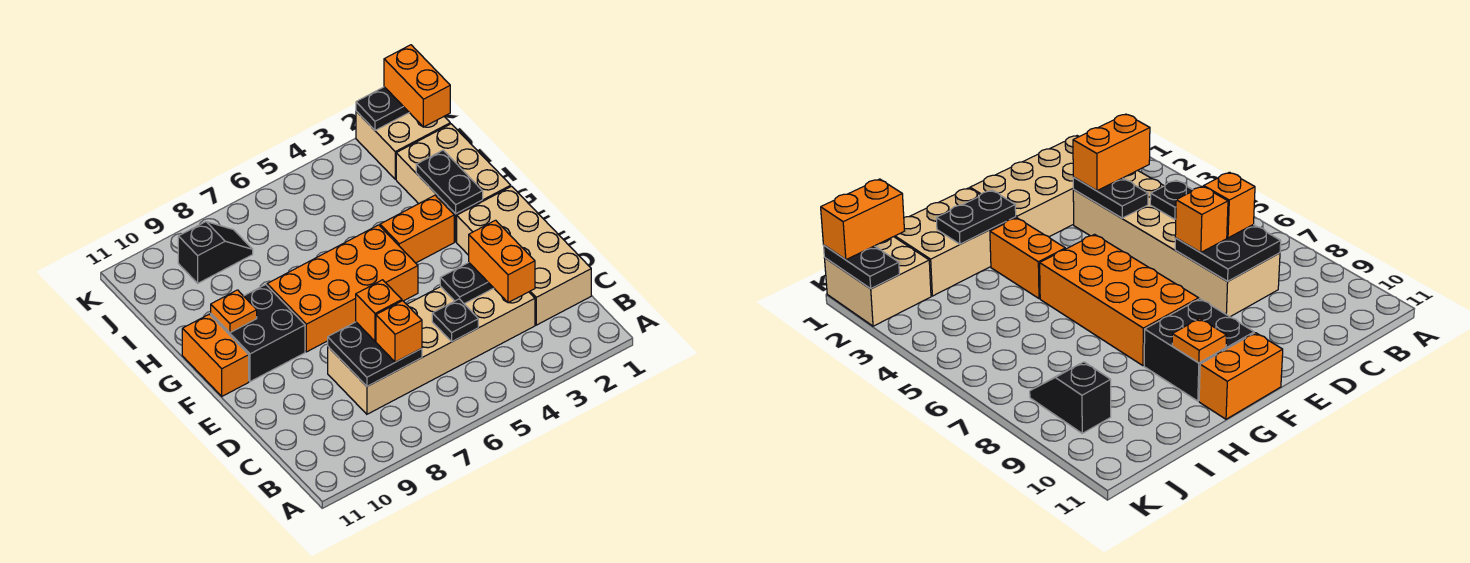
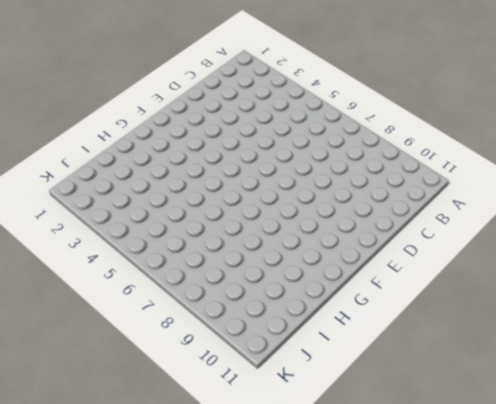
none -> tan brick C1:F2 level 1
none -> tan brick C3:D8 level 1
none -> orange brick F5:G8 level 1

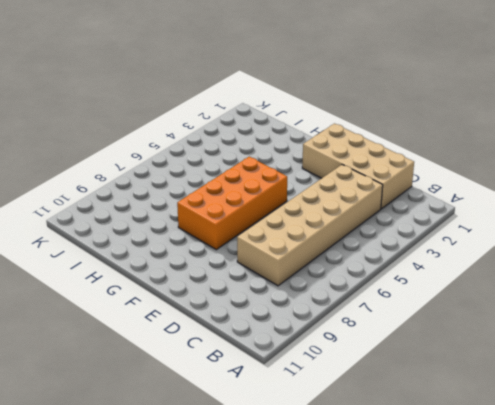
none -> black brick F9:G10 level 1
none -> orange brick F11:G11 level 1
none -> tan brick G1:I2 level 1

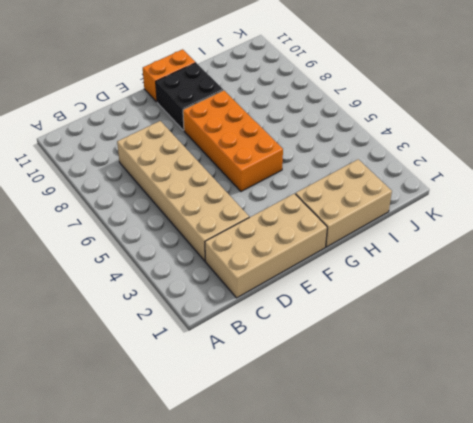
none -> orange brick G3:G4 level 1
none -> tan brick J1:K2 level 1
none -> black slope J8:J9 level 1 top 9

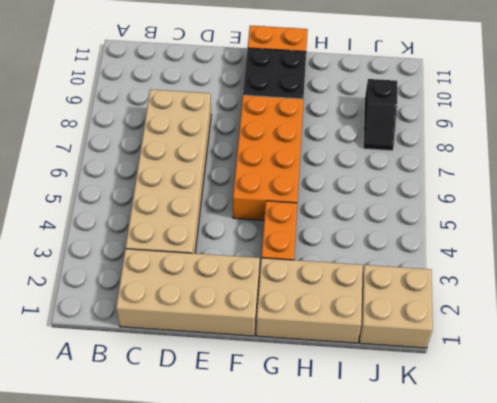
none -> black plate C5 level 2
none -> black plate C7:D8 level 2
none -> black plate D3:D4 level 2

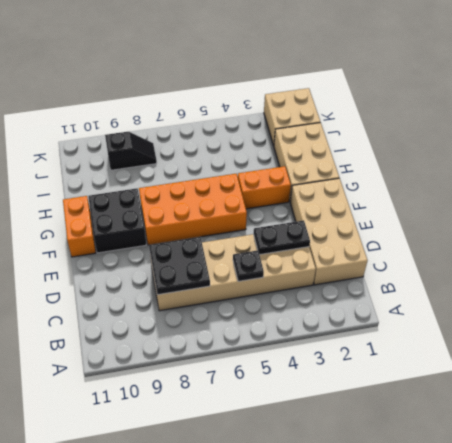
none -> black plate G2:H2 level 2
none -> orange plate G10 level 2
none -> black plate K1:K2 level 2

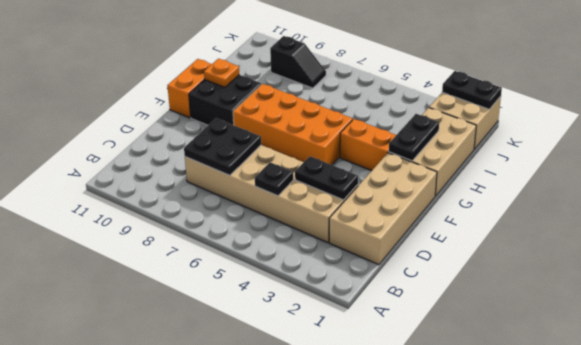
none -> orange brick C3:D3 level 3
none -> orange brick C7 level 3
none -> orange brick D7 level 3

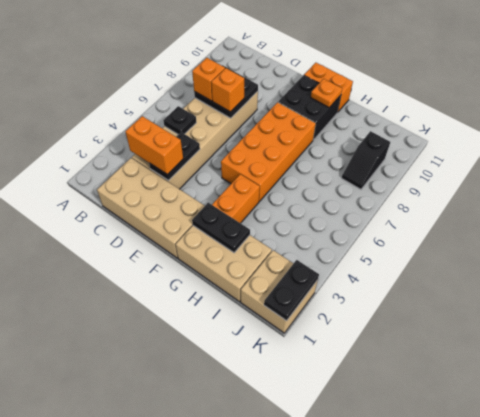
none -> orange brick J1:K1 level 3

